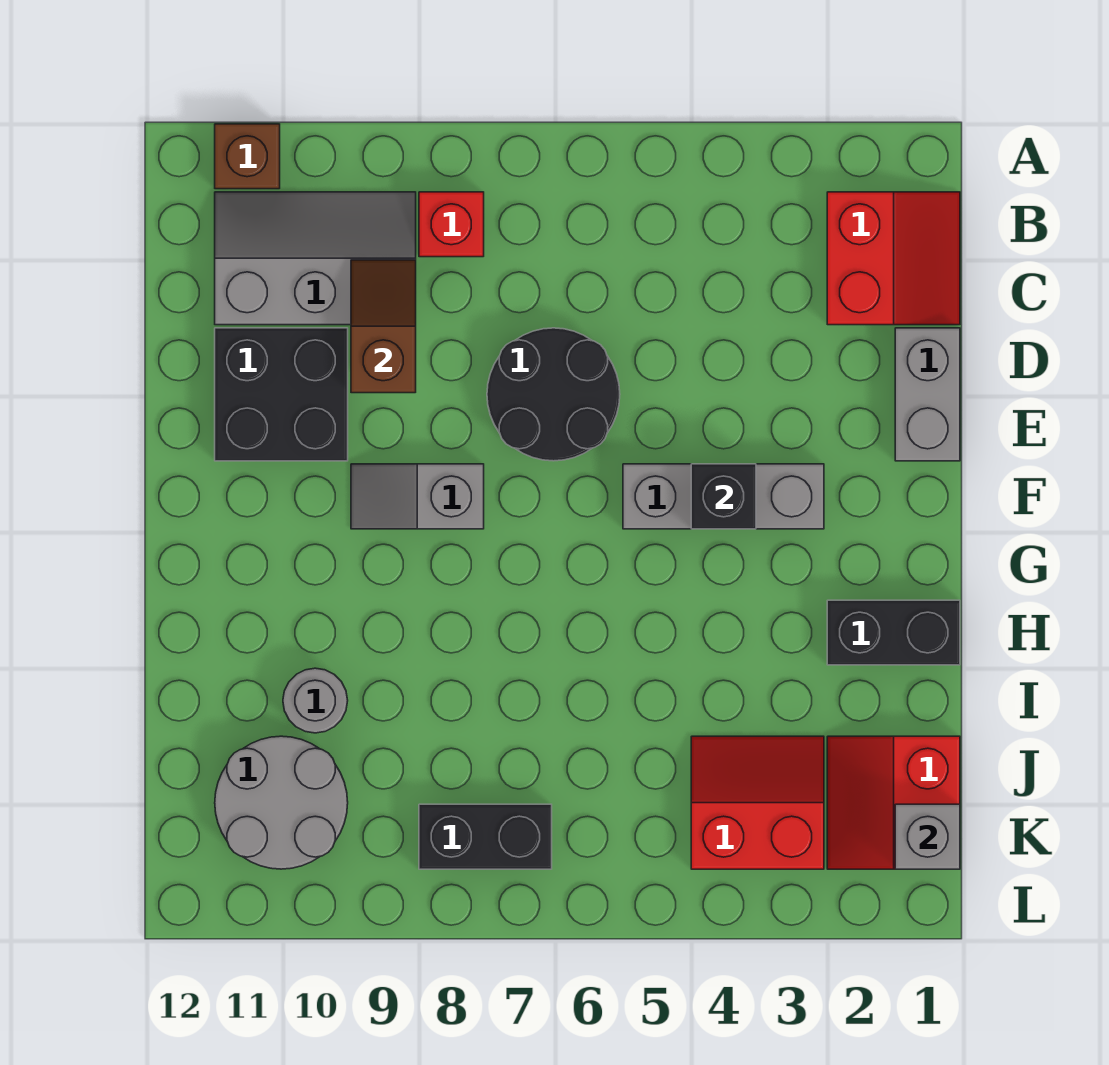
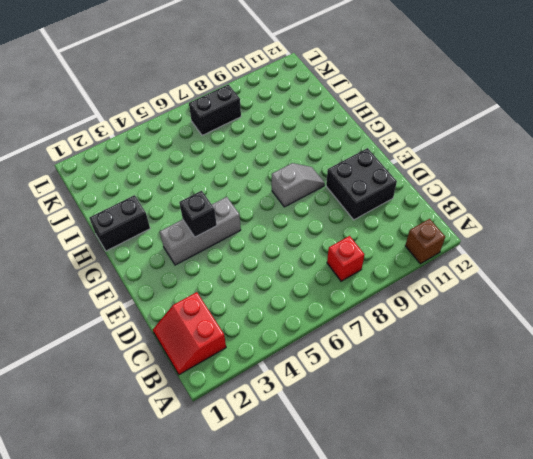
none -> grey slope B9:C11 level 1 top C
none -> grey brick D1:E1 level 1
none -> black round brick D6:E7 level 1

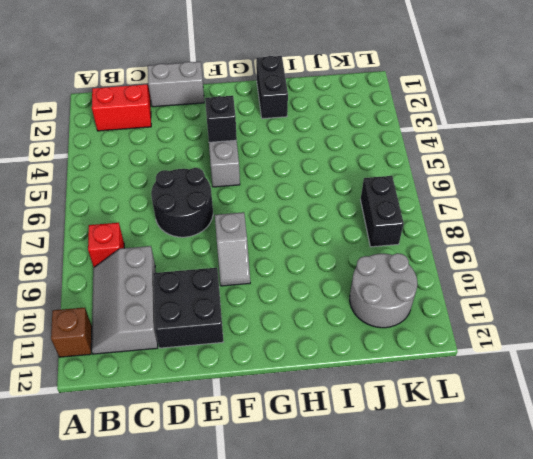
none -> grey round brick I10 level 1
none -> red slope J1:K2 level 1 top 1
none -> red slope J3:K4 level 1 top K

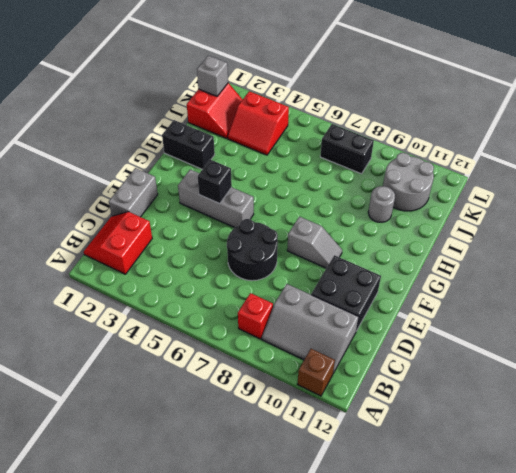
none -> brown slope C9:D9 level 2 top D

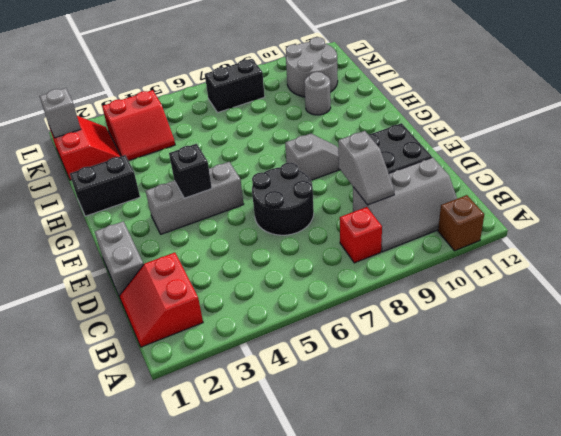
grey slope C9:D9 level 2 top D -> brown slope C9:D9 level 2 top D

